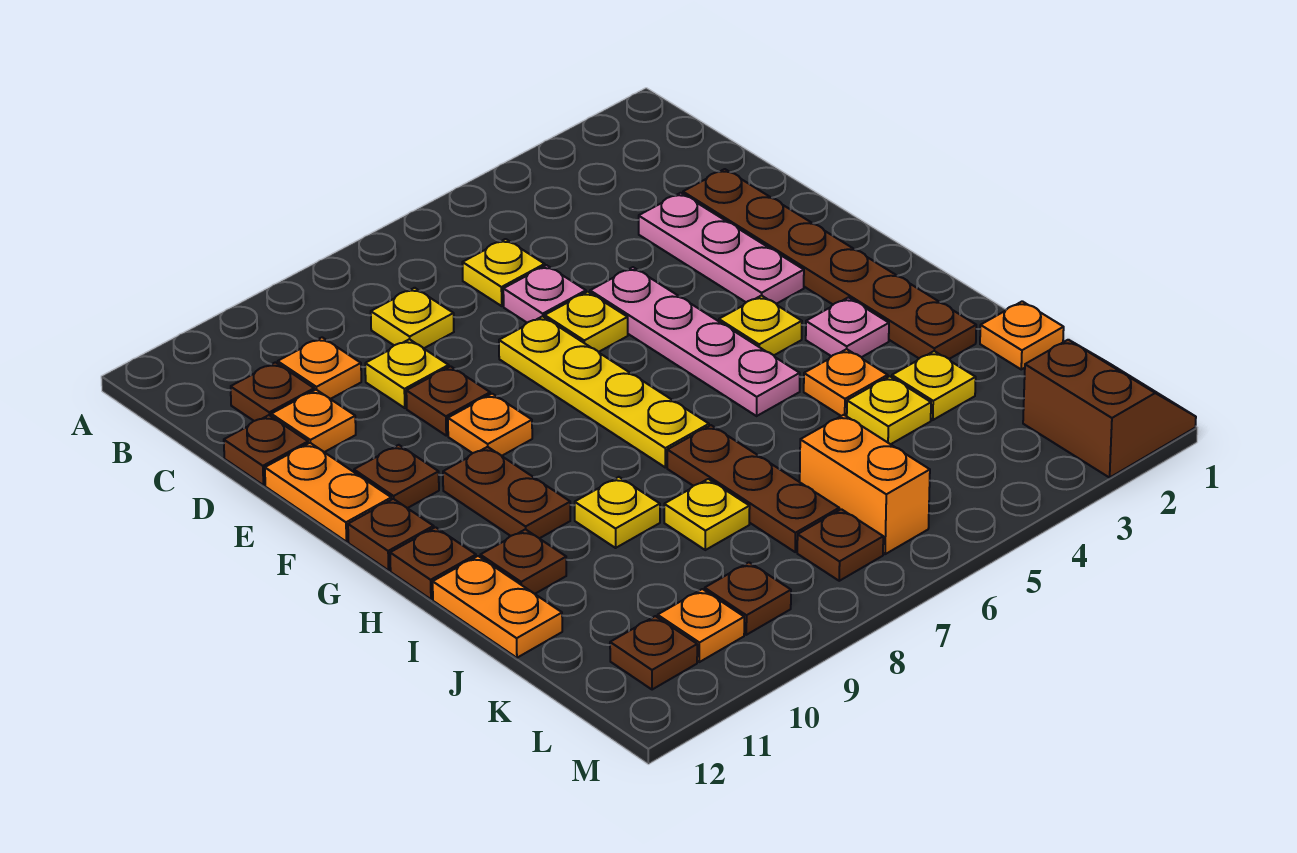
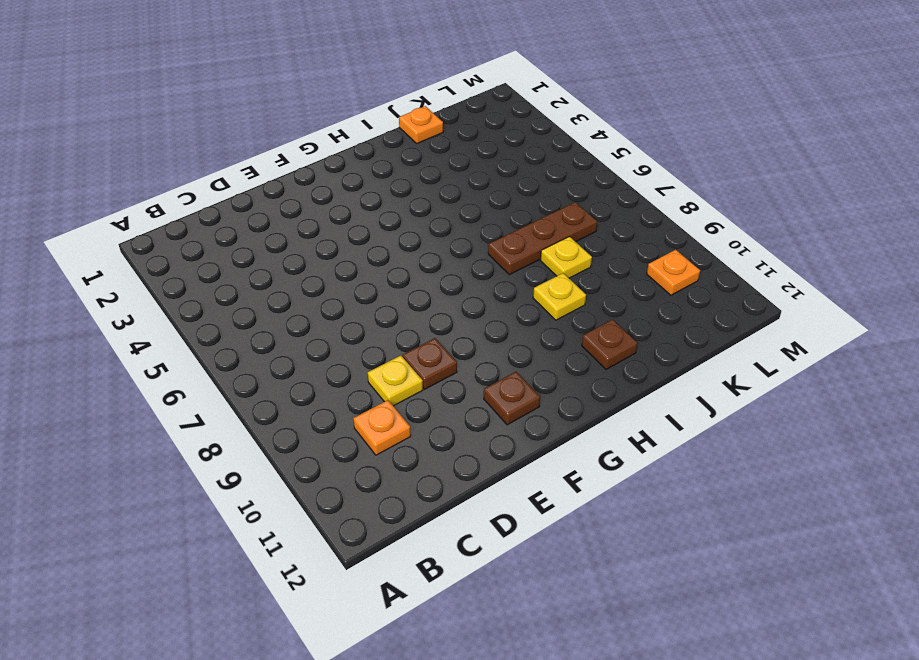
none -> yellow plate C6 level 1
none -> yellow plate C8 level 1
none -> brown plate C11 level 1
none -> brown plate D2:I2 level 1

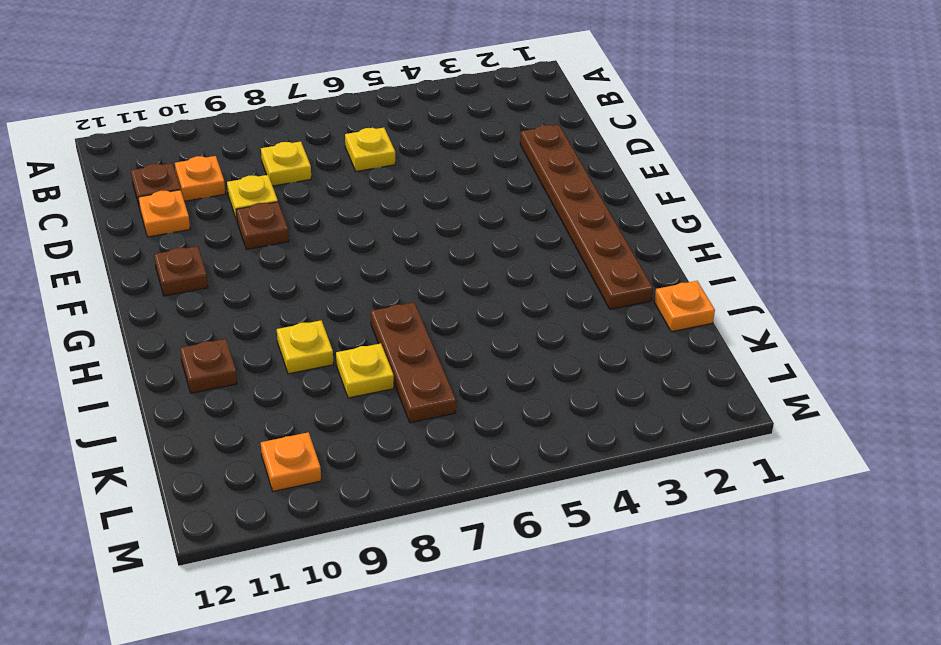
none -> pink plate D3:F3 level 1
none -> pink plate D6 level 1
none -> brown plate D12 level 1
none -> pink plate E5:H5 level 1

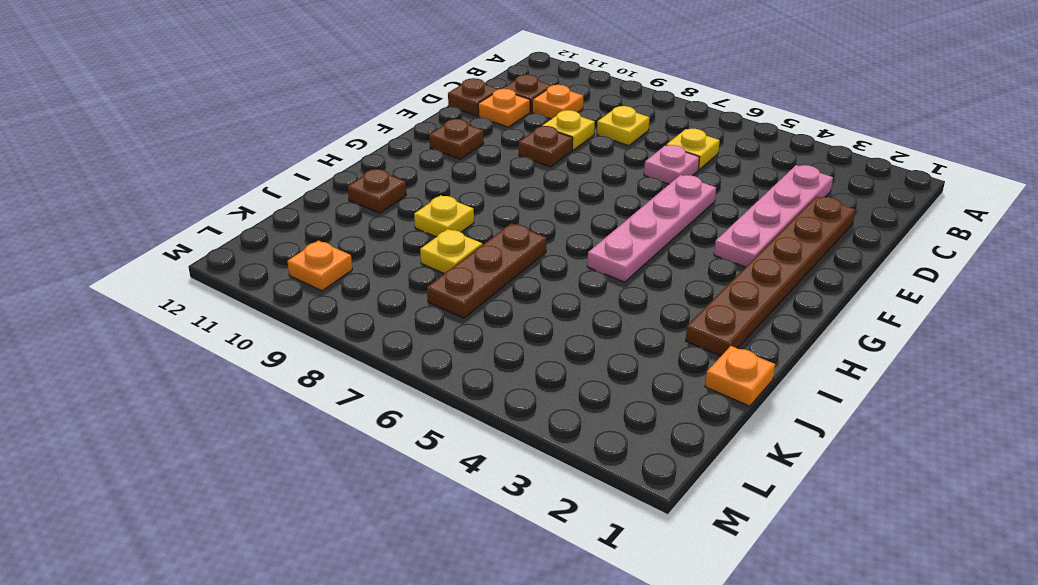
pink plate C3:F3 level 1 -> pink plate D3:F3 level 1
none -> yellow plate E6 level 1
none -> yellow plate E7:H7 level 1
none -> orange plate E12:F12 level 1
none -> orange plate F9 level 1

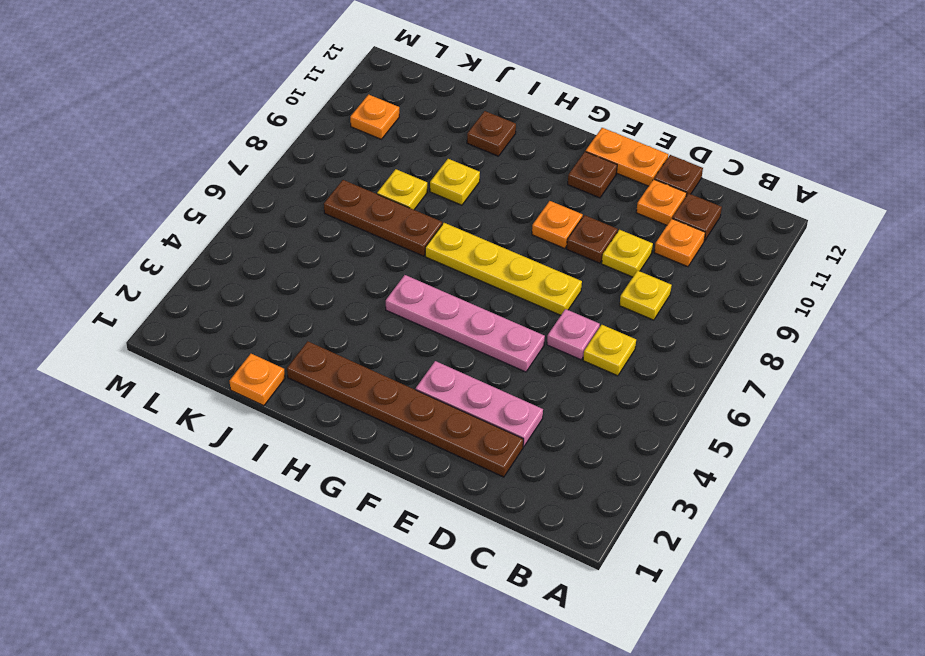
none -> yellow plate E6 level 1
none -> yellow plate G4 level 1
none -> brown plate G10:H10 level 1
none -> brown plate G12 level 1

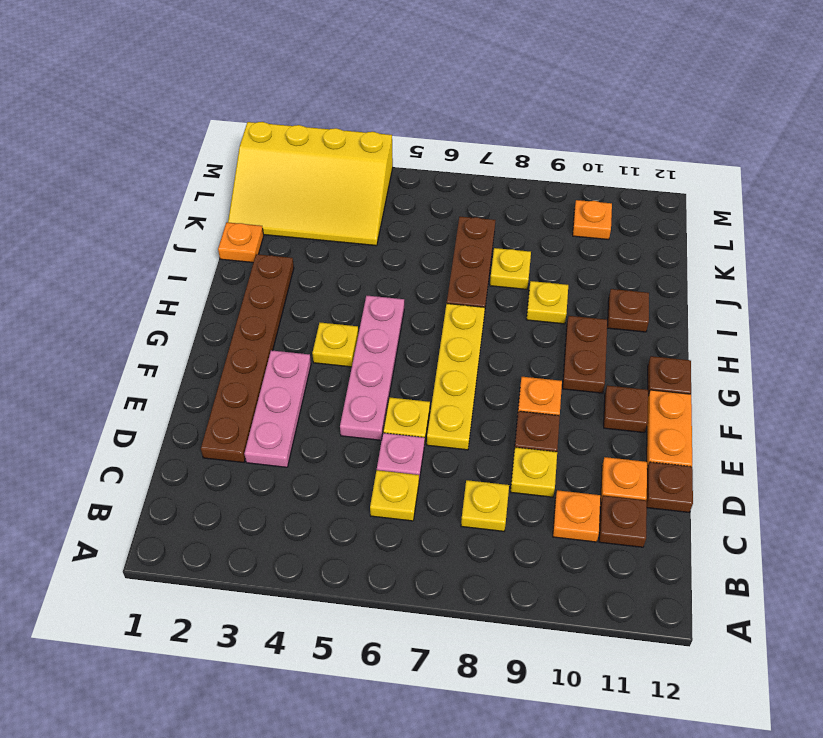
yellow slope K1:M4 level 1 top M -> brown slope L1:M2 level 1 top 2
none -> pink plate H3 level 1
none -> brown plate H12 level 1
none -> orange plate I4 level 1
none -> orange plate I12:J12 level 1

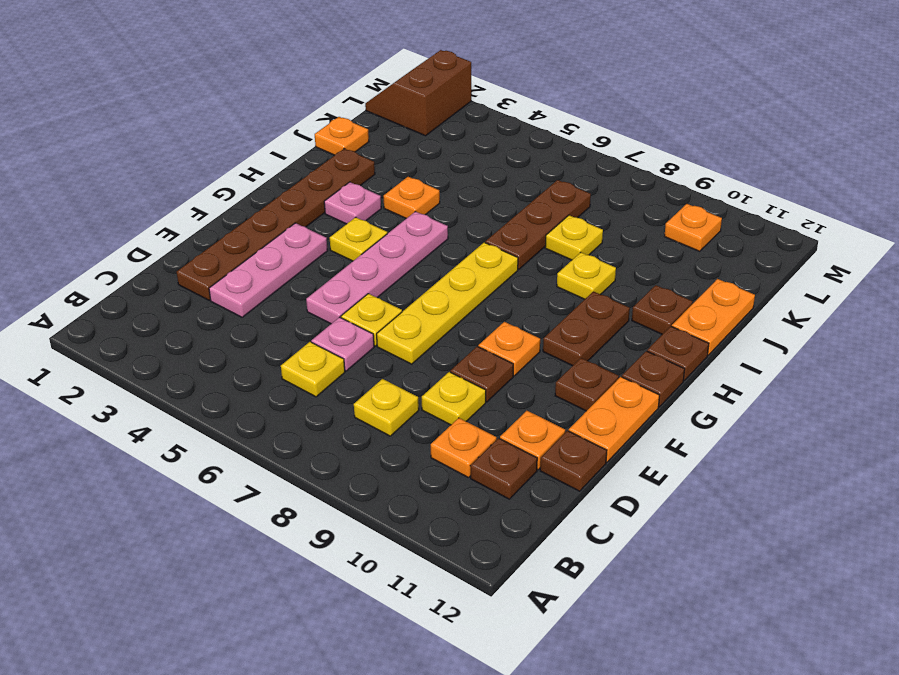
none -> yellow plate J3 level 1
none -> yellow plate J4 level 1
none -> orange brick K6:L6 level 1
none -> brown plate L7 level 1

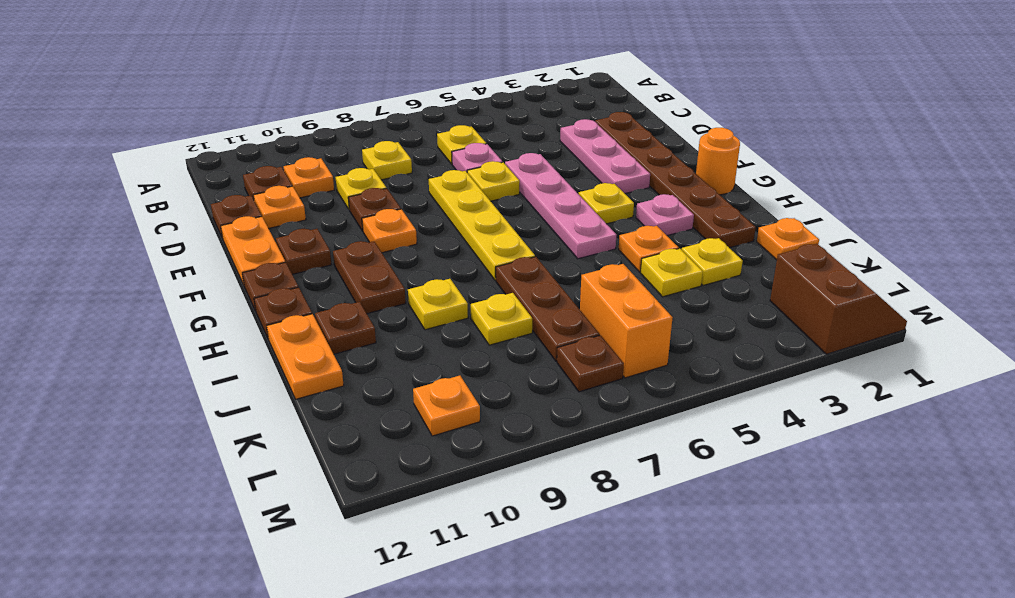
orange round brick G1 level 1 -> none
none -> brown plate L9 level 1
none -> brown plate L11 level 1

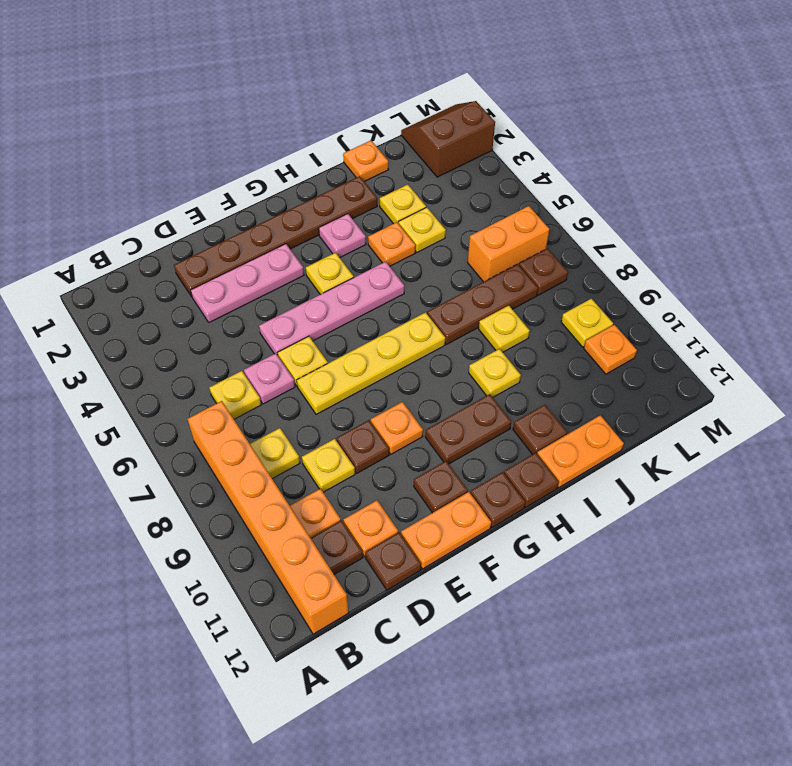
orange brick B7:B12 level 1 -> none
yellow plate L9 level 1 -> brown plate L9 level 1
none -> brown plate L11 level 1

